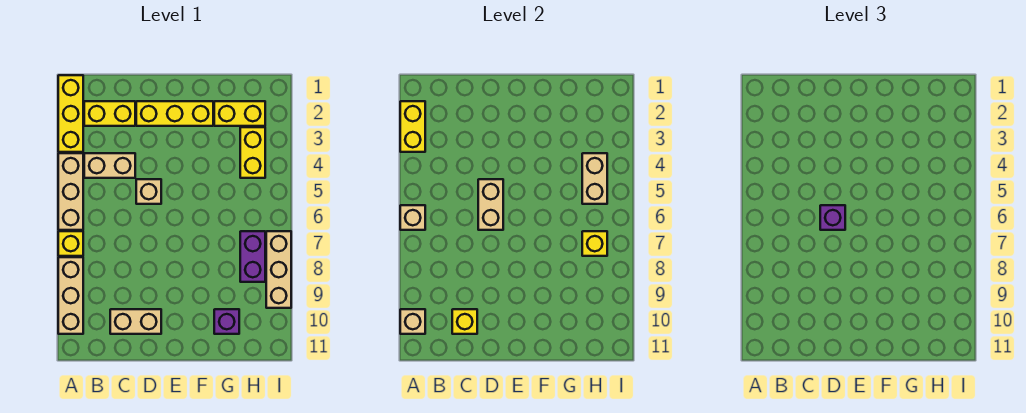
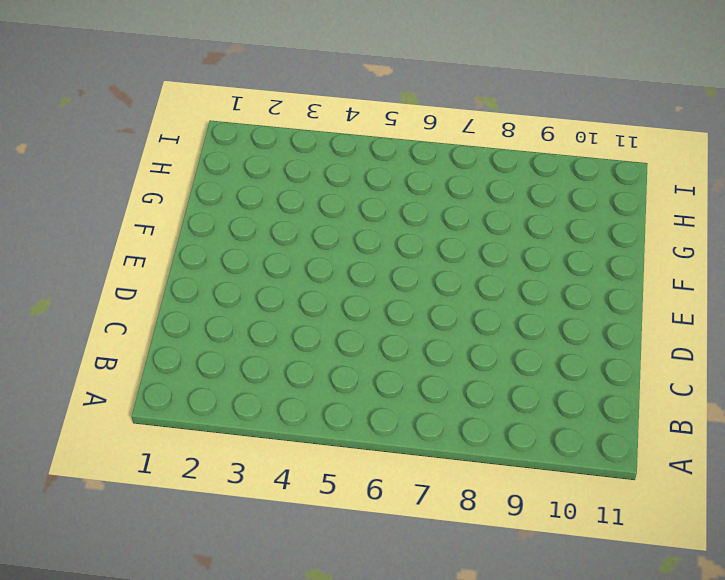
none -> yellow brick A1:A3 level 1
none -> tan brick A4:A6 level 1
none -> yellow brick A7 level 1

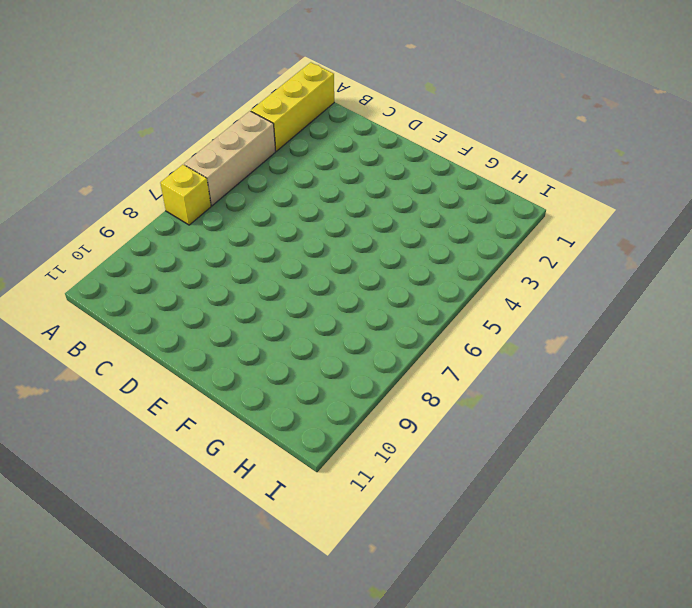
none -> tan brick A8:A10 level 1
none -> yellow brick B2:C2 level 1
none -> tan brick B4:C4 level 1

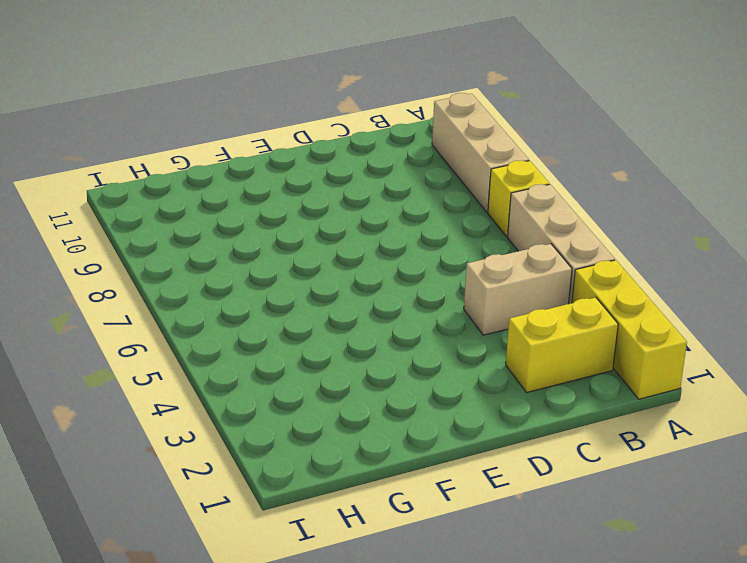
none -> tan brick C10:D10 level 1
none -> yellow brick D2:F2 level 1
none -> tan brick D5 level 1

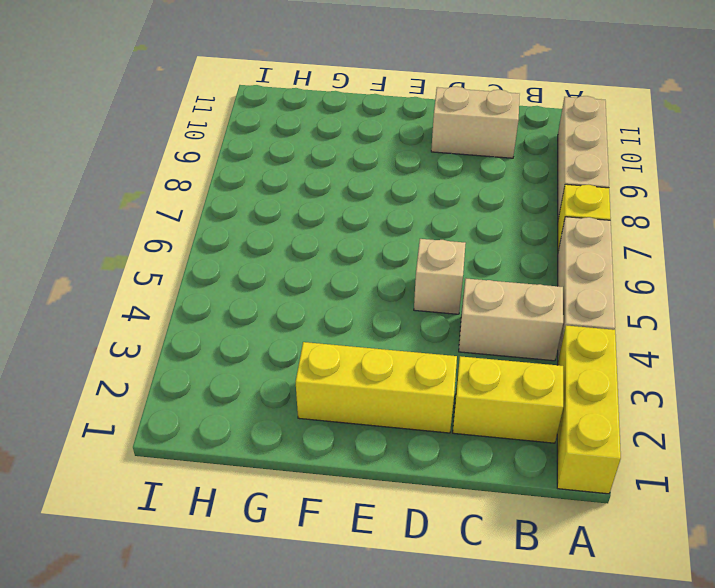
none -> yellow brick G2:H2 level 1
none -> purple brick G10 level 1
none -> yellow brick H3:H4 level 1

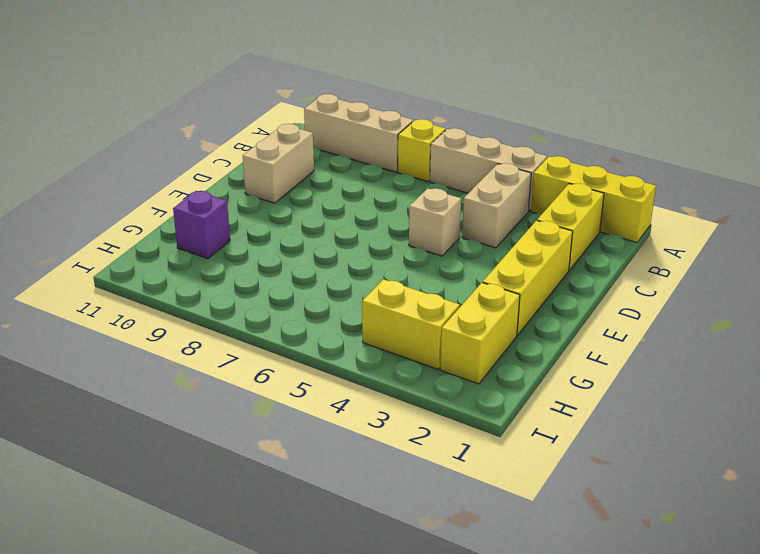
none -> purple brick H7:H8 level 1
none -> tan brick I7:I9 level 1
none -> yellow brick A2:A3 level 2

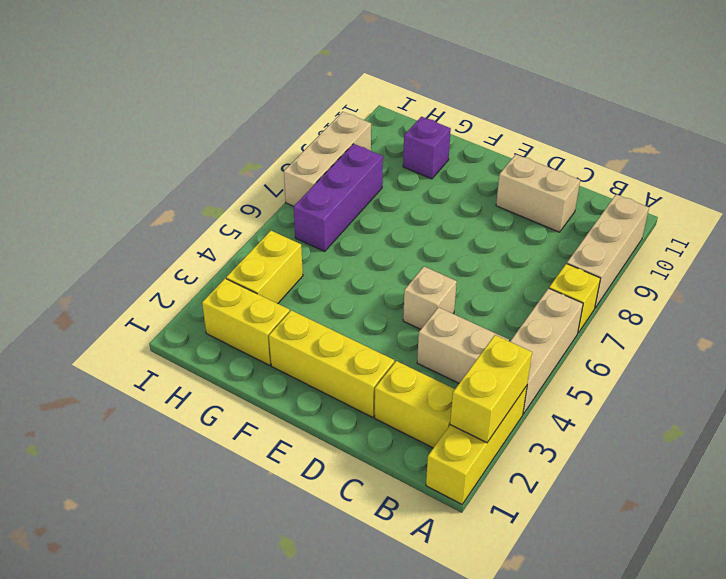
purple brick H6:H8 level 1 -> purple brick H7:H8 level 1
none -> tan brick A6 level 2
none -> tan brick A10 level 2
none -> yellow brick C10 level 2

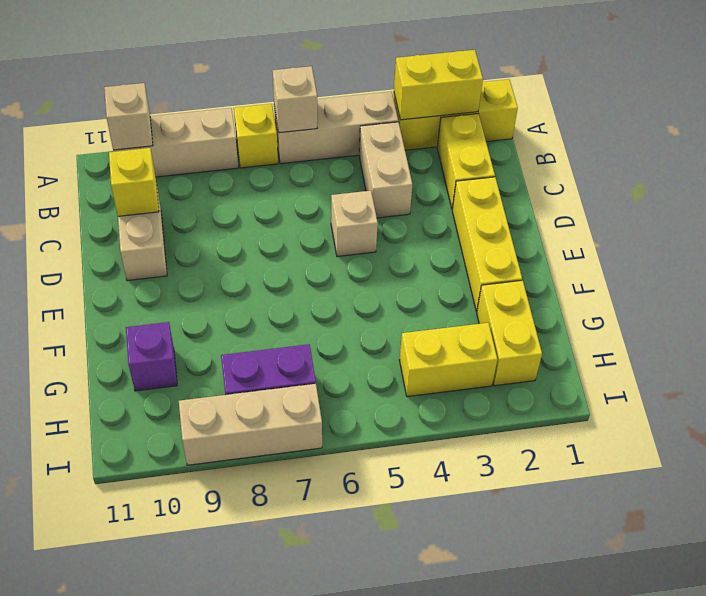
none -> tan brick D5:D6 level 2
none -> tan brick H4:H5 level 2
none -> yellow brick H7 level 2

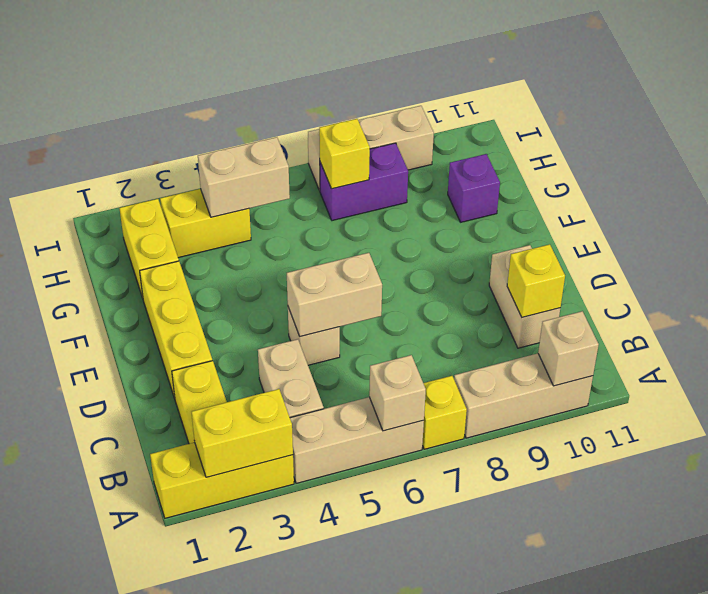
none -> purple brick D6 level 3

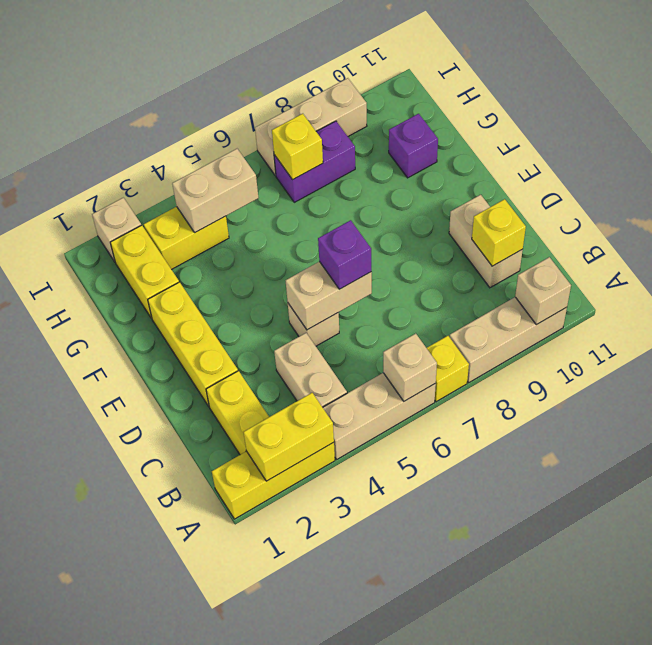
tan brick I2 level 1 -> none

